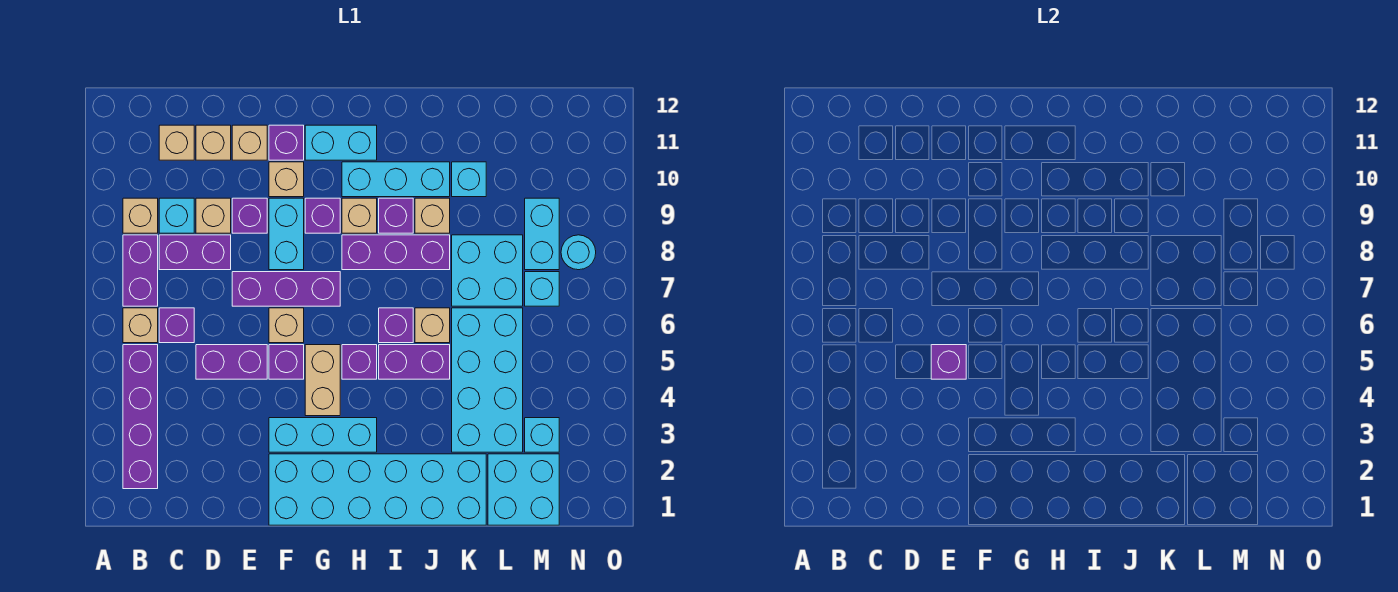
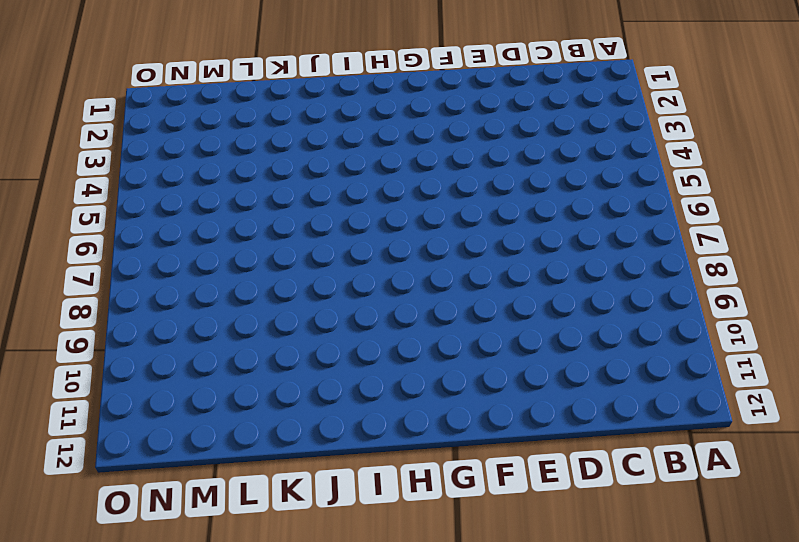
none -> purple brick B2:B5 level 1
none -> tan brick B6 level 1
none -> purple brick B7:B8 level 1
none -> tan brick B9 level 1

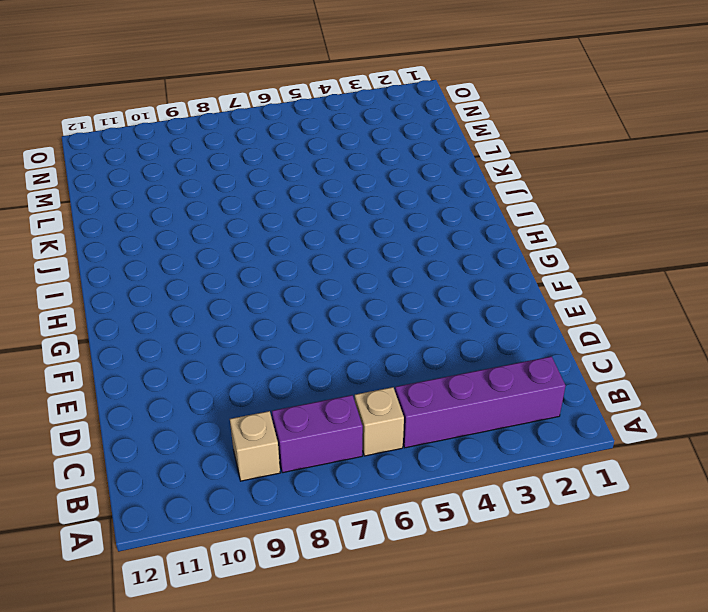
none -> purple brick C6 level 1
none -> purple brick C8:D8 level 1
none -> cyan brick C9 level 1
none -> tan brick C11 level 1

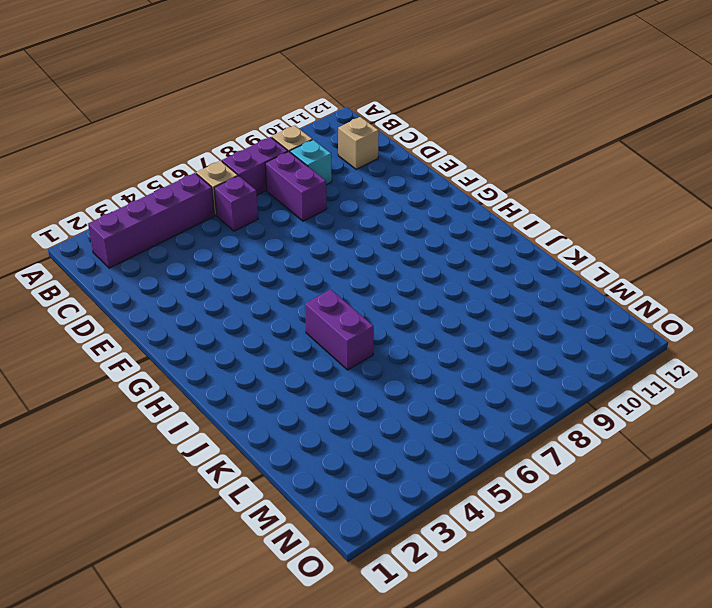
none -> purple brick D5:E5 level 1
none -> tan brick D9 level 1
none -> tan brick D11 level 1
none -> purple brick E7:G7 level 1

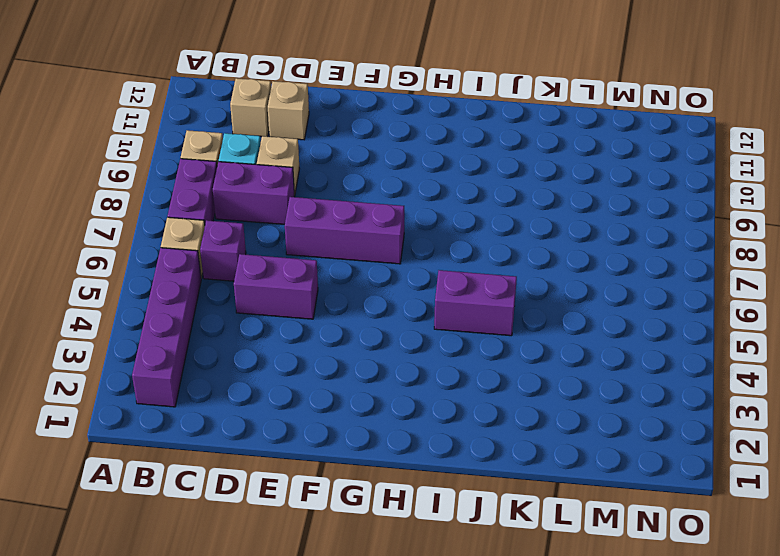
none -> purple brick E9 level 1
none -> tan brick E11 level 1
none -> cyan brick F1:K2 level 1
none -> cyan brick F3:H3 level 1

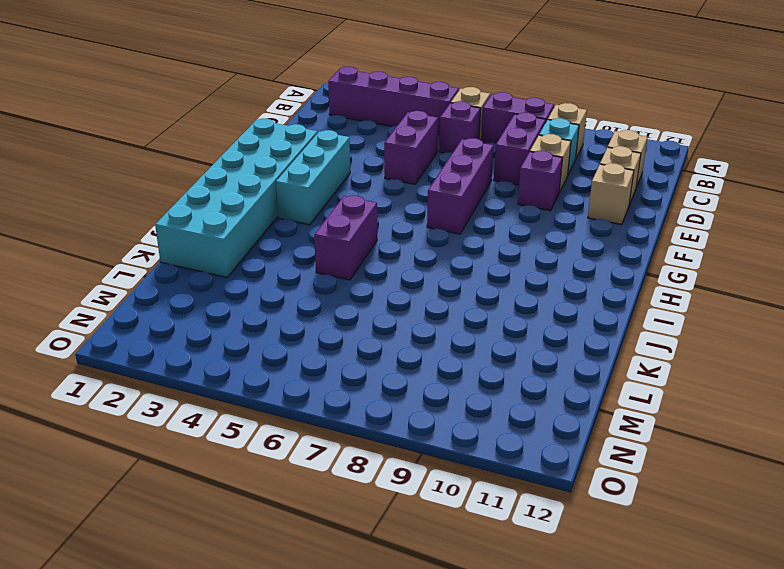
none -> purple brick F5 level 1
none -> tan brick F6 level 1
none -> cyan brick F8:F9 level 1
none -> tan brick F10 level 1

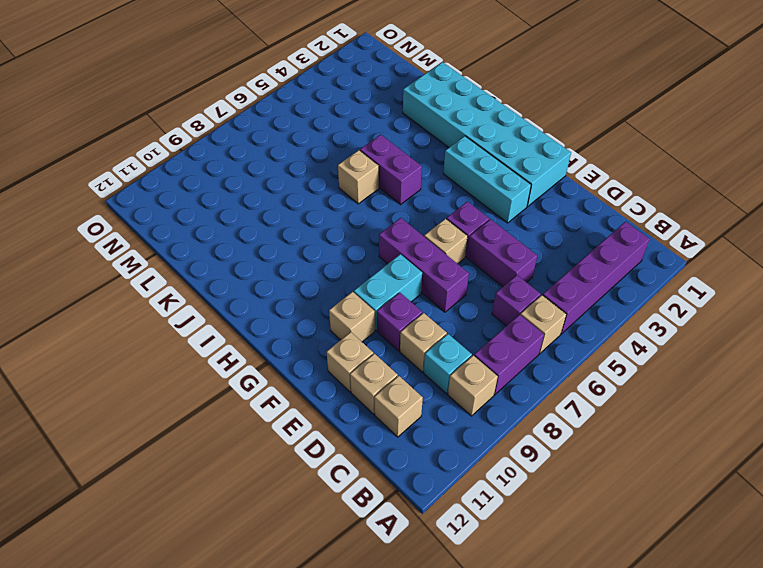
none -> purple brick C8:D8 level 1
none -> purple brick F11 level 1
none -> tan brick G4:G5 level 1
none -> purple brick G9 level 1

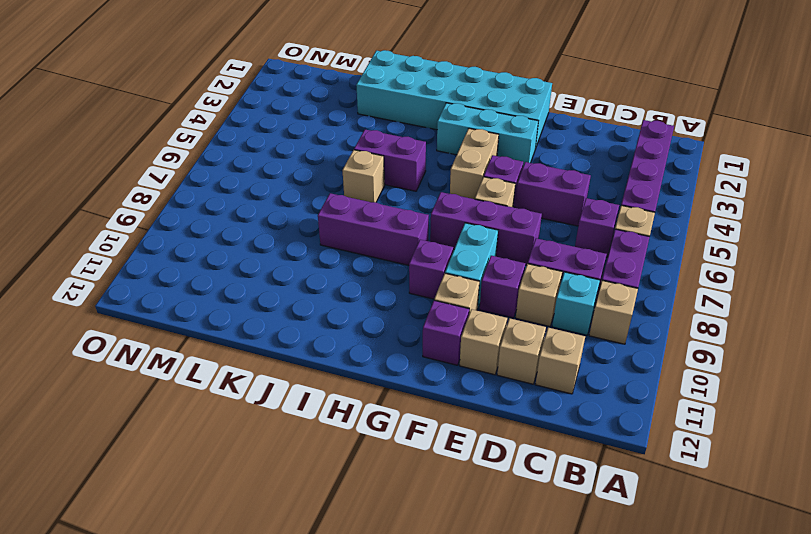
none -> cyan brick G11:H11 level 1
none -> purple brick H5 level 1
none -> tan brick H9 level 1
none -> cyan brick H10:J10 level 1

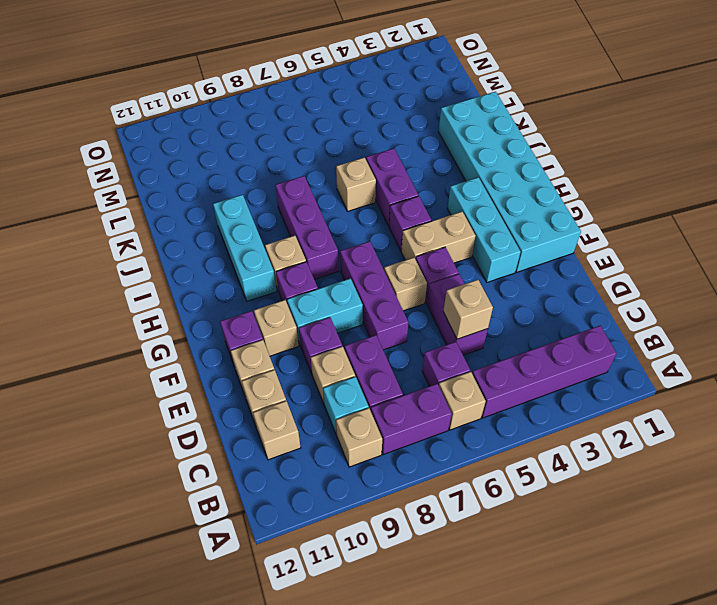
tan brick D5 level 2 -> tan brick J9 level 1
none -> cyan brick G11:H11 level 1
none -> purple brick I6 level 1
none -> purple brick I9 level 1
none -> cyan brick K3:L6 level 1

